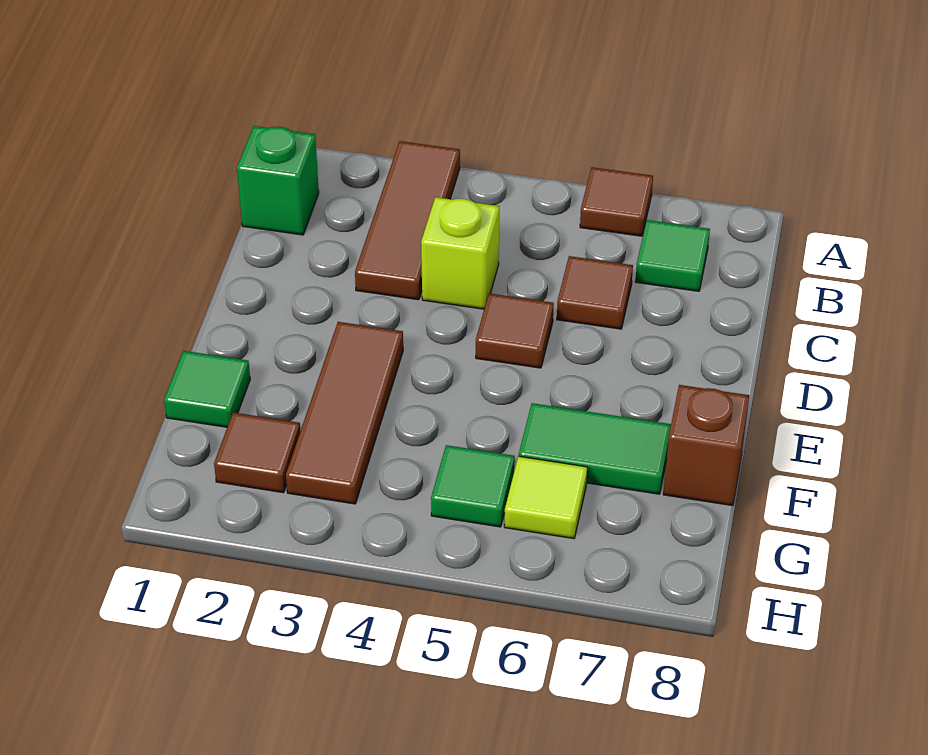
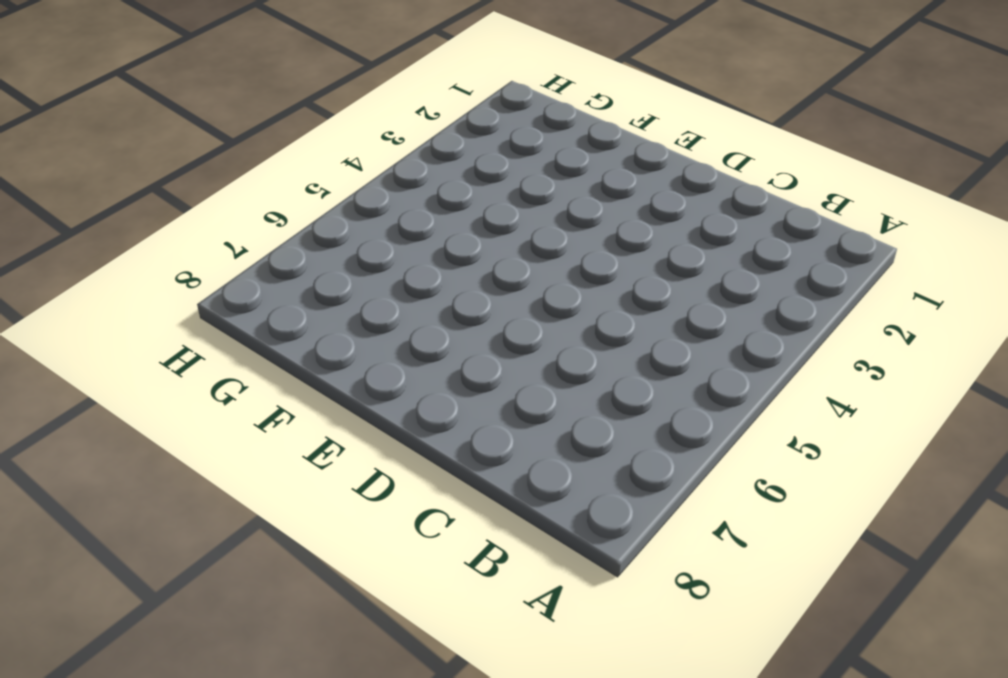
none -> brown tile A3:C3 level 1
none -> brown tile A6 level 1
none -> green brick B1 level 1

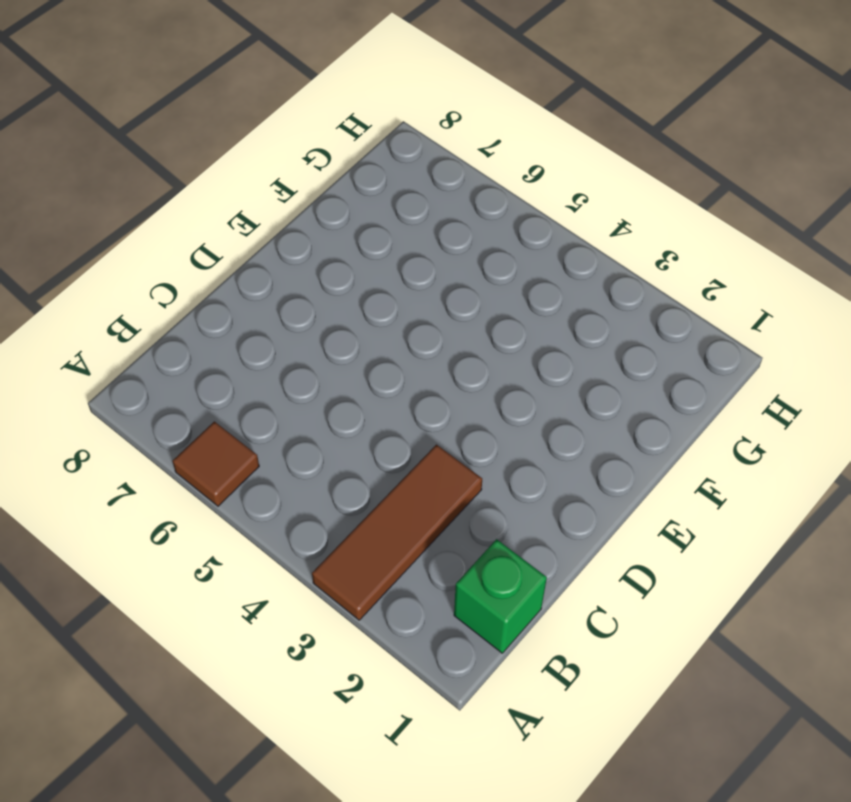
none -> green tile B7 level 1
none -> lime brick C4 level 1
none -> brown tile C6 level 1

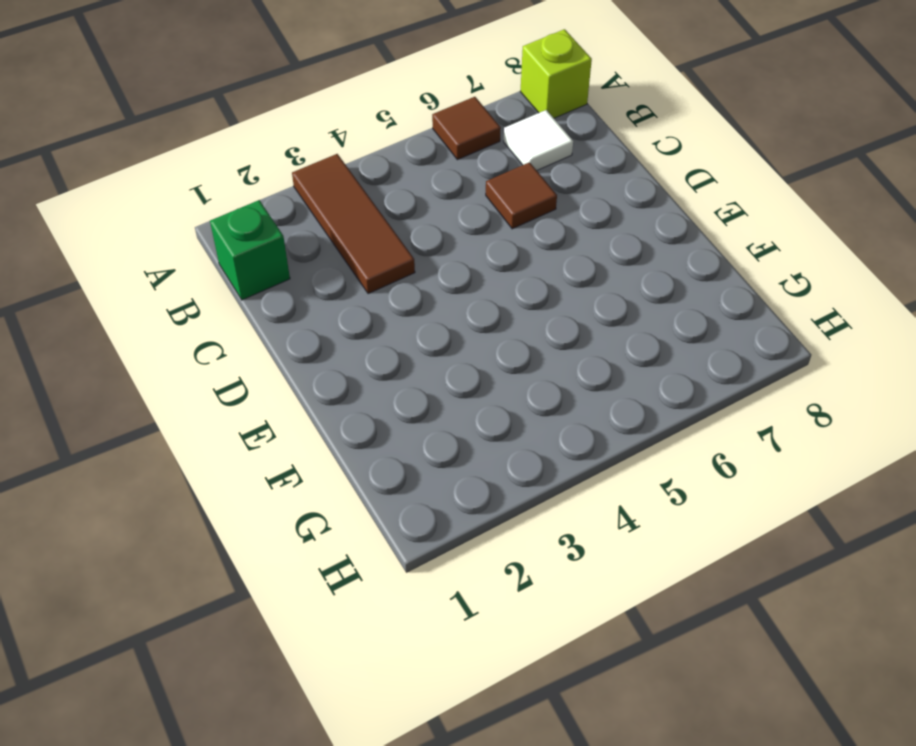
lime brick A8 level 1 -> lime brick C4 level 1
white tile B7 level 1 -> green tile B7 level 1
none -> brown tile D5 level 1
none -> brown tile E3:G3 level 1
none -> green tile F1 level 1

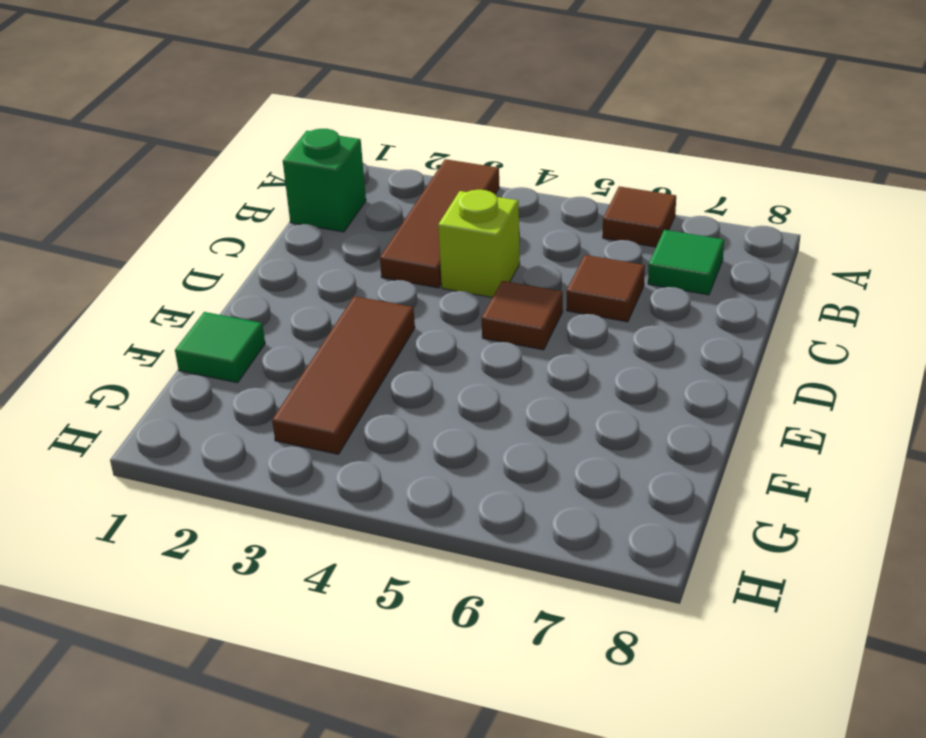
none -> green tile F6:F7 level 1
none -> brown brick F8 level 1
none -> brown tile G2 level 1

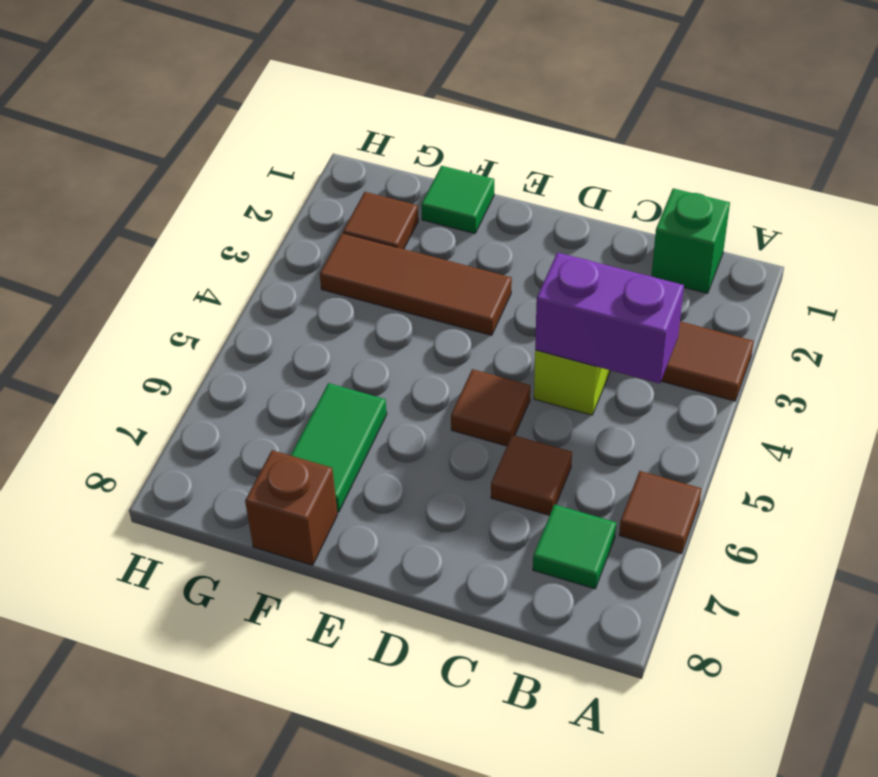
purple brick B4:C4 level 2 -> none
none -> green tile G5 level 1
none -> lime tile G6 level 1

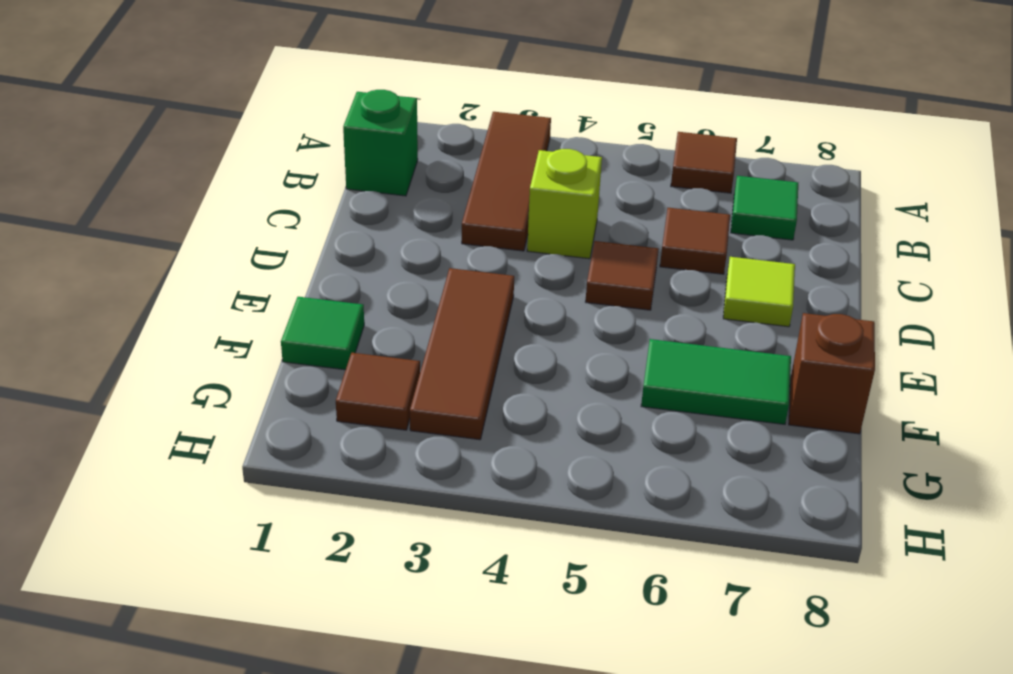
lime tile D7 level 1 -> lime tile G6 level 1
none -> green tile G5 level 1

